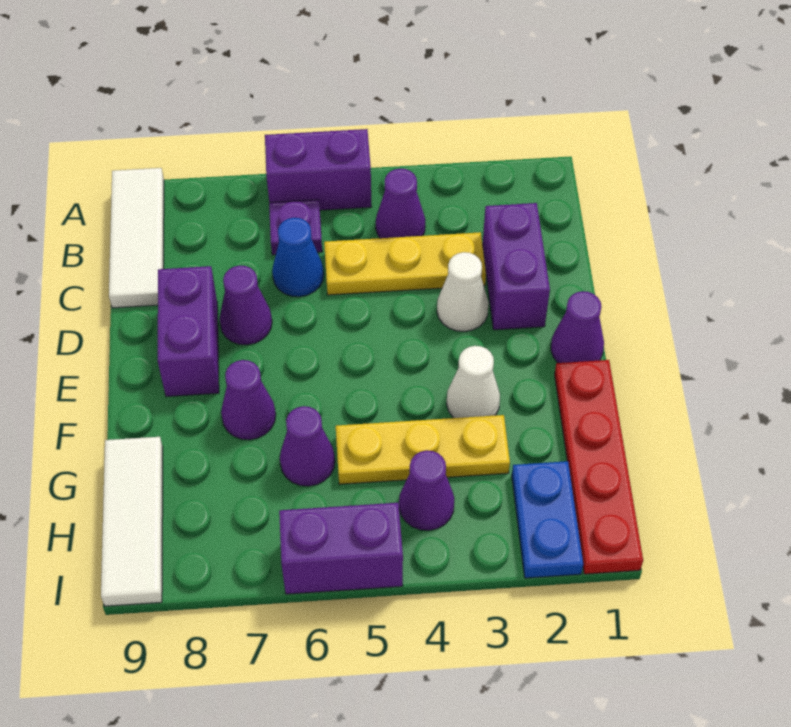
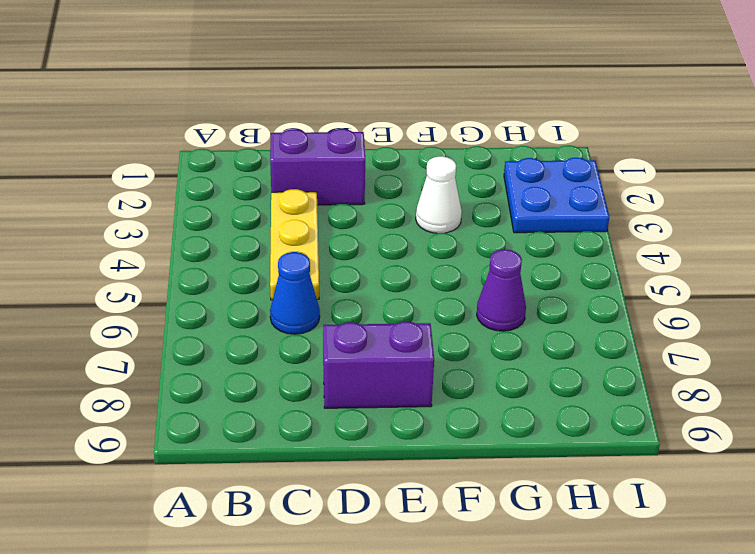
blue plate H2:I3 level 1 -> blue plate H2:I2 level 1
none -> purple brick A5:A6 level 1
none -> white tile A9:C9 level 1
none -> purple cone B4 level 1

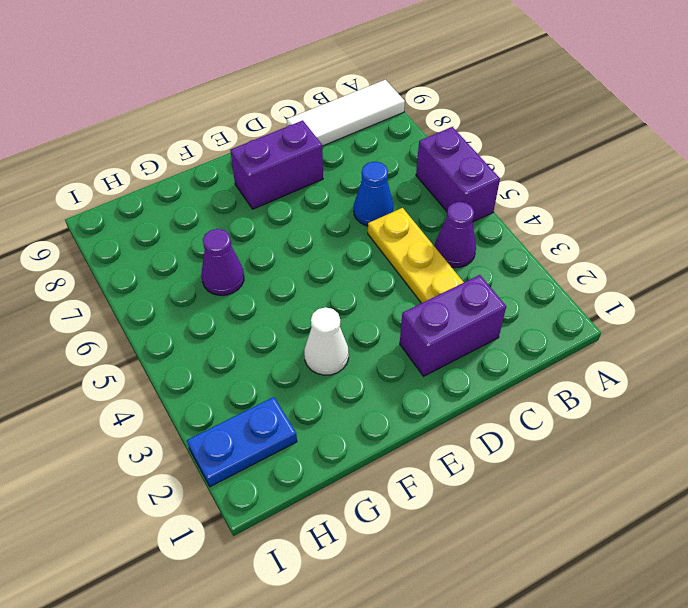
none -> purple plate B6 level 1
none -> white cone D3 level 1
none -> purple cone D7 level 1

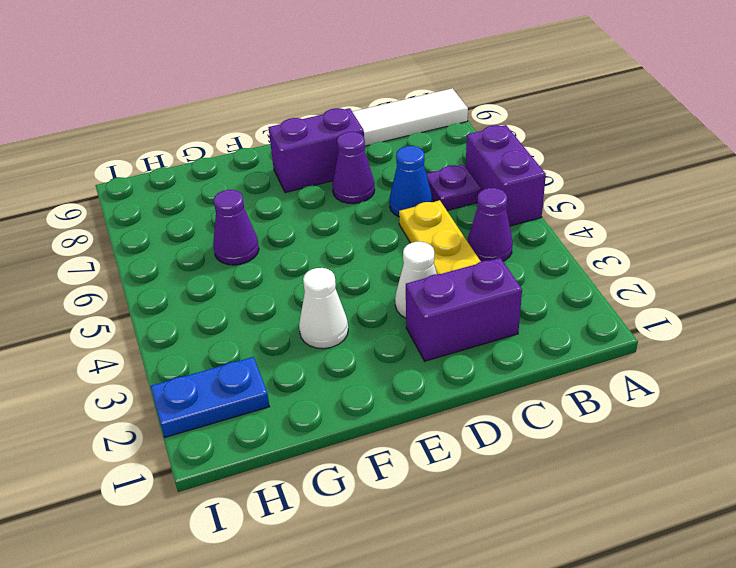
none -> purple cone E1 level 1
none -> red plate F1:I1 level 1
none -> purple cone F7 level 1

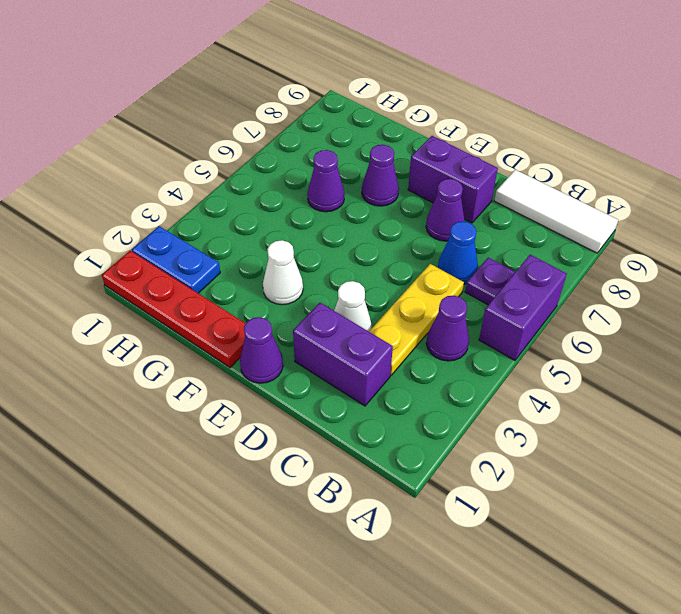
none -> yellow plate G3:G5 level 1
none -> white tile G9:I9 level 1
none -> purple cone H4 level 1

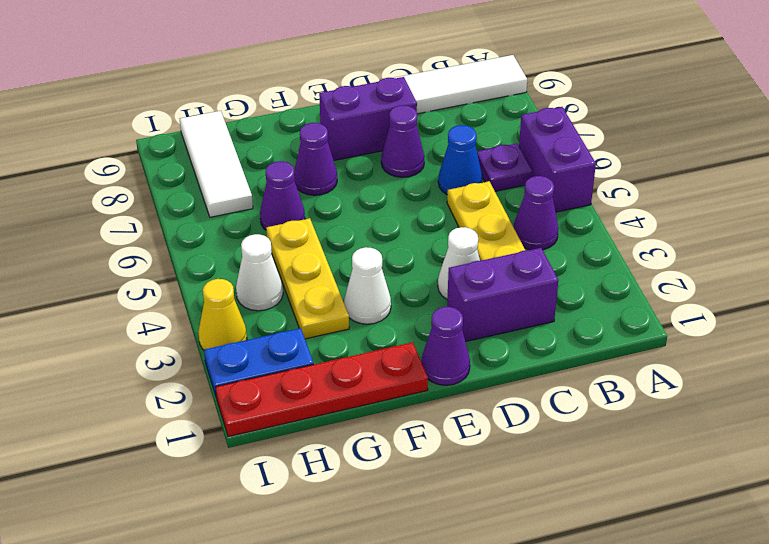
white cone H4 level 1 -> purple cone H4 level 1
white tile H7:H9 level 1 -> white tile G9:I9 level 1
yellow cone I3 level 1 -> none
none -> purple brick I5:I6 level 1

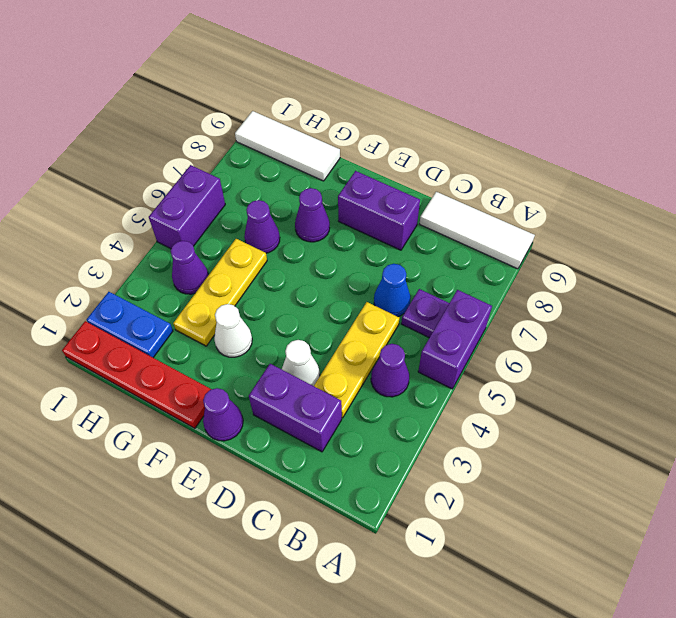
none -> purple cone D7 level 1

